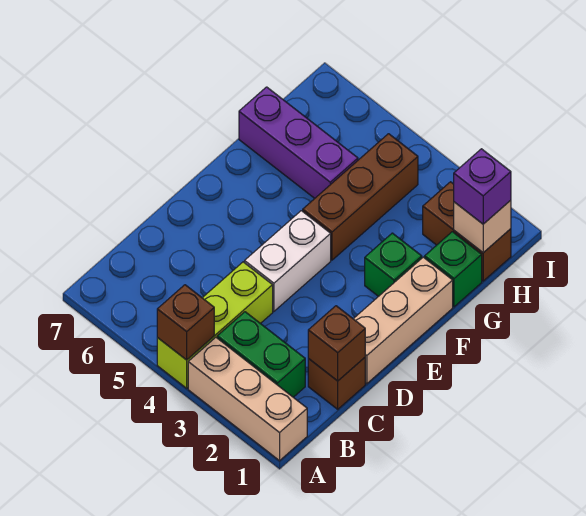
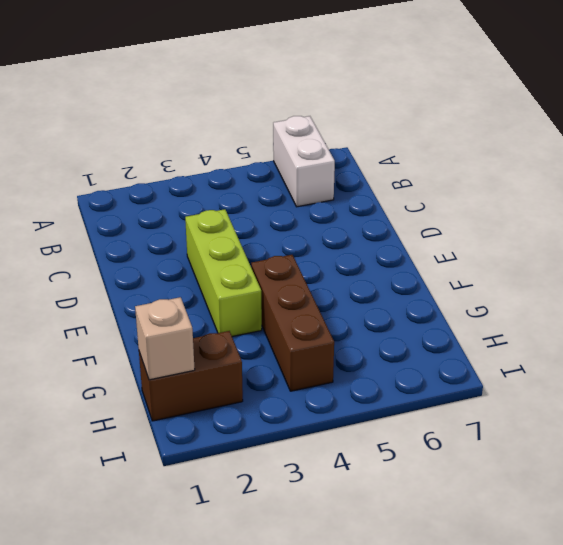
white brick A6:B6 level 1 -> white brick D4:E4 level 1
lime brick D3:F3 level 1 -> lime brick A4:C4 level 1
none -> tan brick A1:A3 level 1
none -> green brick B2:B3 level 1
none -> brown brick C1 level 1

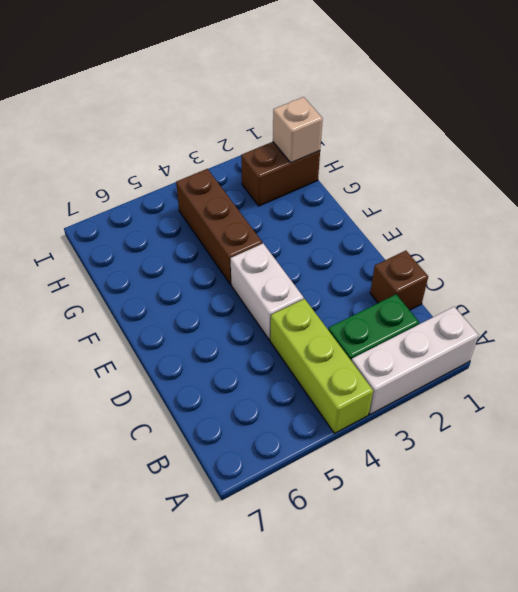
white brick A1:A3 level 1 -> tan brick A1:A3 level 1
none -> tan brick D1:F1 level 1
none -> green brick F2 level 1
none -> green brick G1 level 1

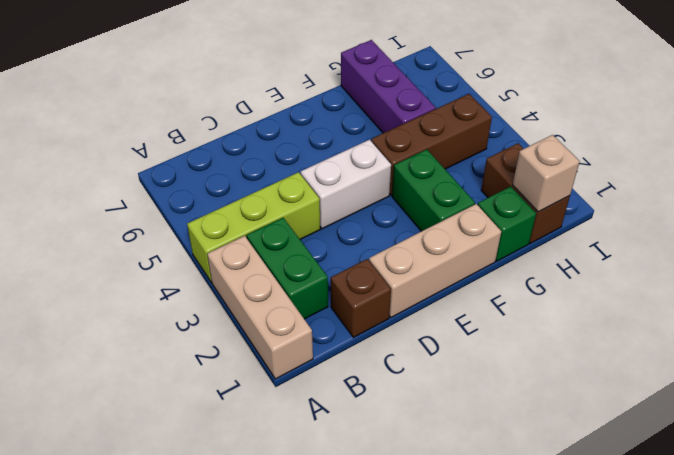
green brick F2:F3 level 1 -> green brick F2 level 1
none -> brown brick A4 level 2
none -> brown brick C1 level 2
none -> purple brick H1 level 3

